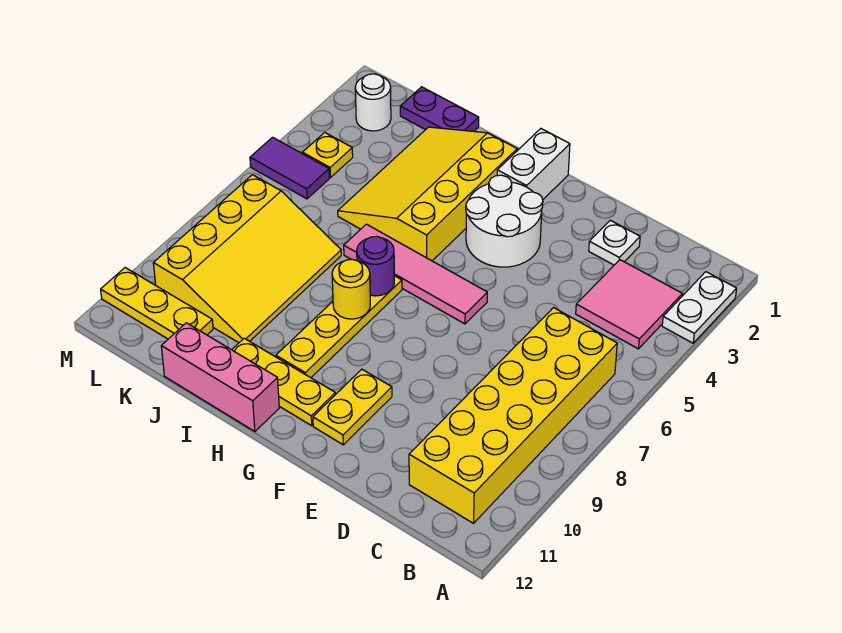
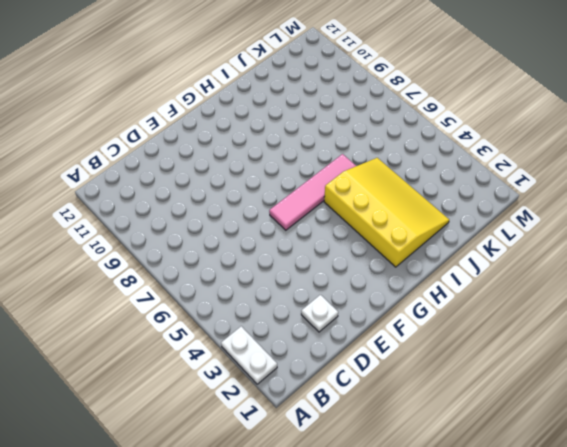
none -> pink tile B3:C4 level 1
none -> yellow brick B6:C11 level 1
none -> white round brick F3:G4 level 1

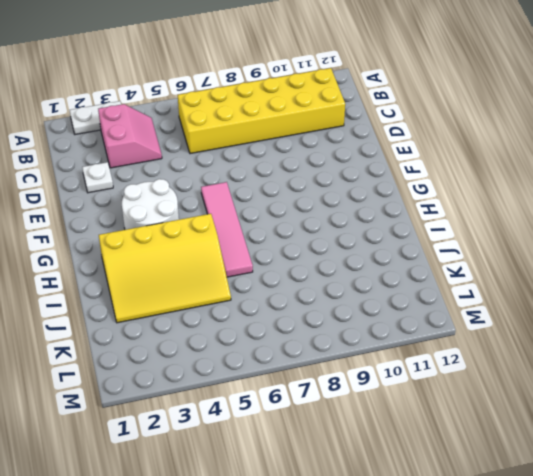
pink slope B3:C4 level 1 top 3 -> pink tile B3:C4 level 1
none -> yellow plate F10:F11 level 1
none -> white brick G1:G2 level 1
none -> yellow plate G11:I11 level 1

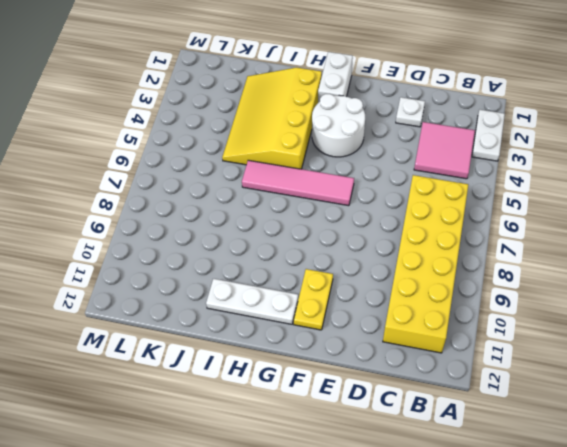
white plate G11:I11 level 1 -> yellow plate G11:I11 level 1
none -> yellow plate H7:H10 level 1
none -> pink brick H12:J12 level 1
none -> purple plate J1:K1 level 1

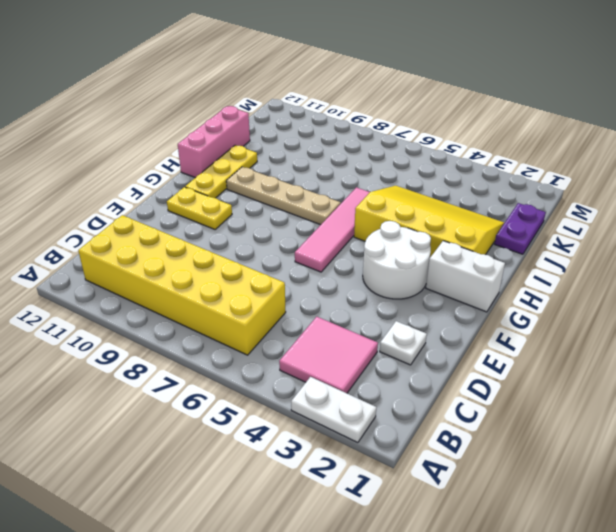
tan plate H7:H10 level 1 -> yellow plate H7:H10 level 1
none -> yellow slope J7:L10 level 1 top L
none -> yellow plate K11:M11 level 1
none -> white round brick L2 level 1

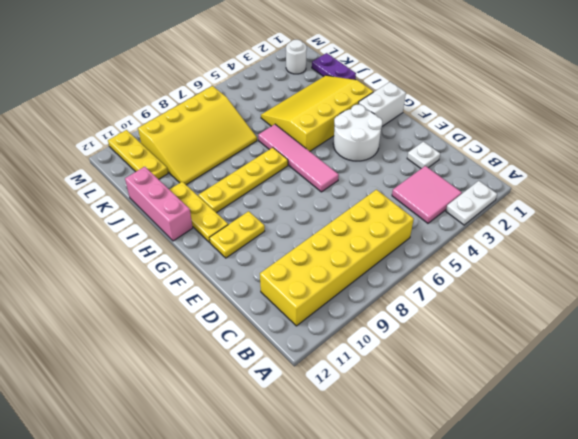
none -> yellow plate L4 level 1
none -> purple tile L5:M5 level 1
none -> purple round brick H7 level 2

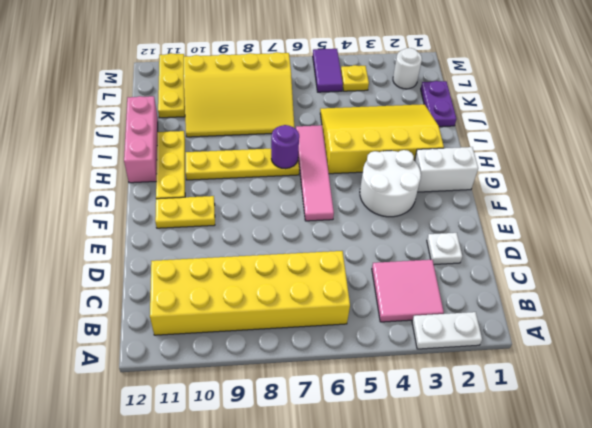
none -> yellow round brick H8 level 2

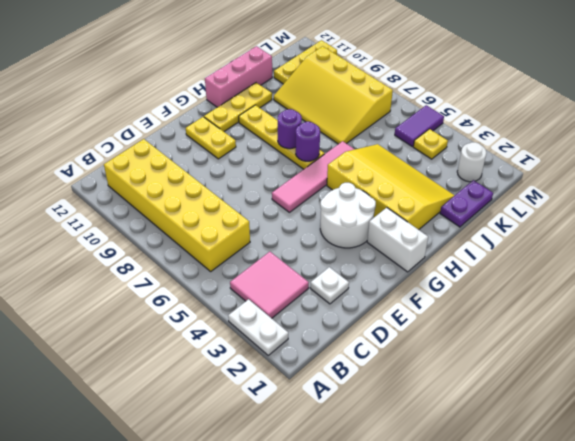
purple round brick H8 level 2 -> yellow round brick H8 level 2

